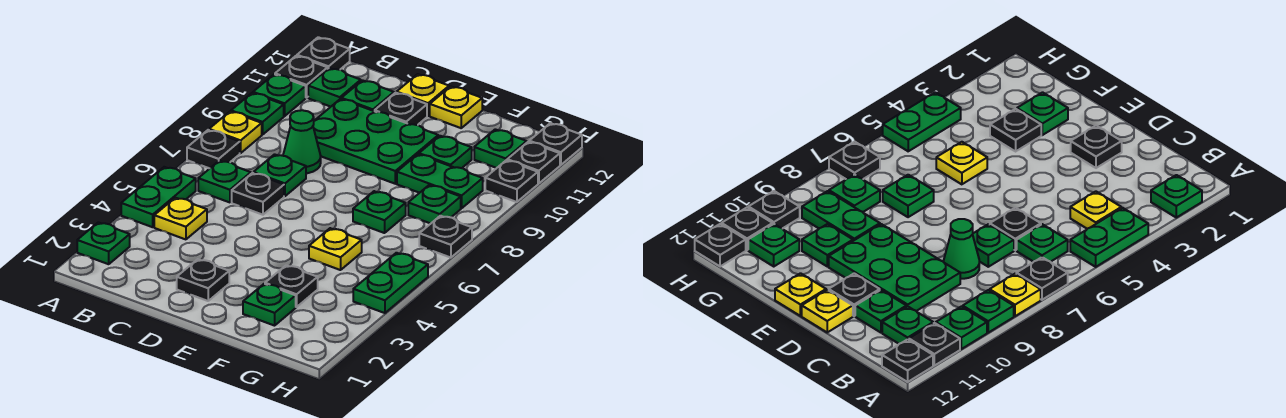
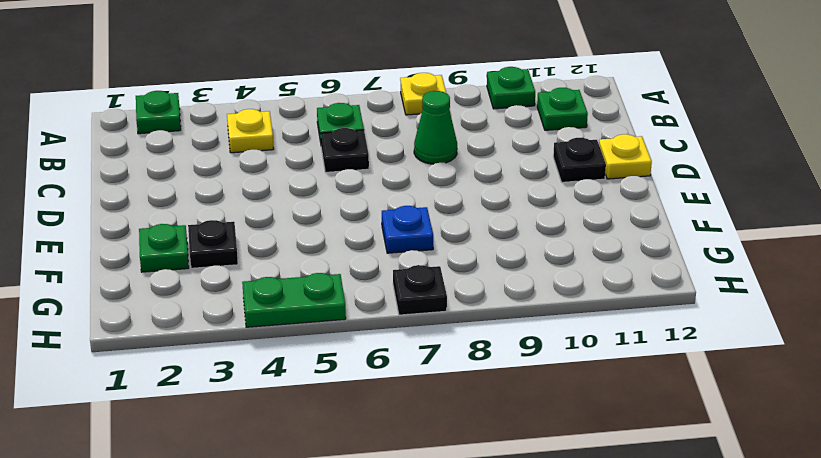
blue plate F7 level 1 -> green plate F7 level 1
none -> green plate A4:A5 level 1
none -> black plate A7 level 1
none -> green plate A9 level 1
none -> black plate A11 level 1

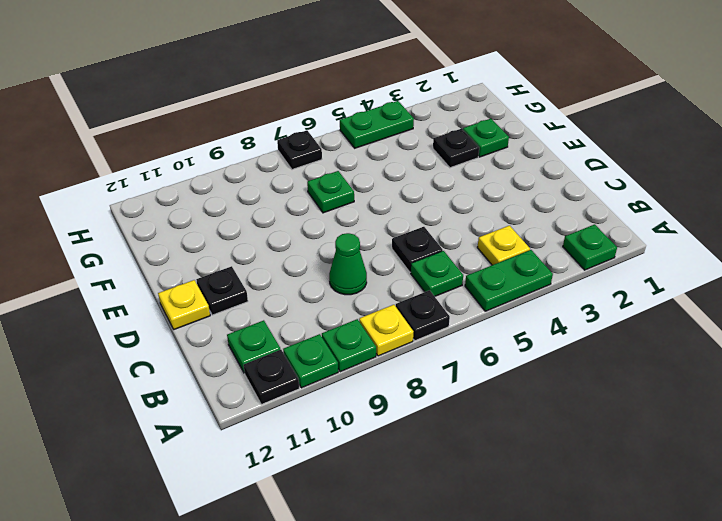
none -> black plate A12 level 1
none -> green plate C7 level 1
none -> green plate C9:E10 level 1
none -> green plate C11 level 1

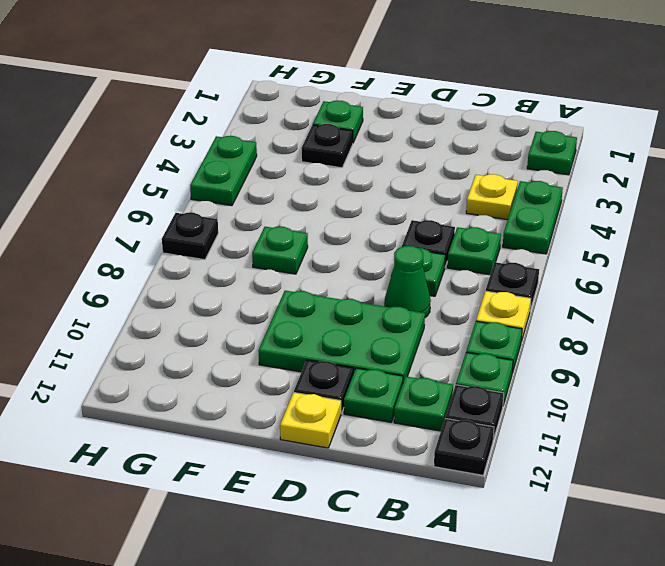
none -> black plate D2 level 1
none -> yellow plate E12 level 1
none -> yellow plate F5 level 1
none -> green plate F9:G9 level 1

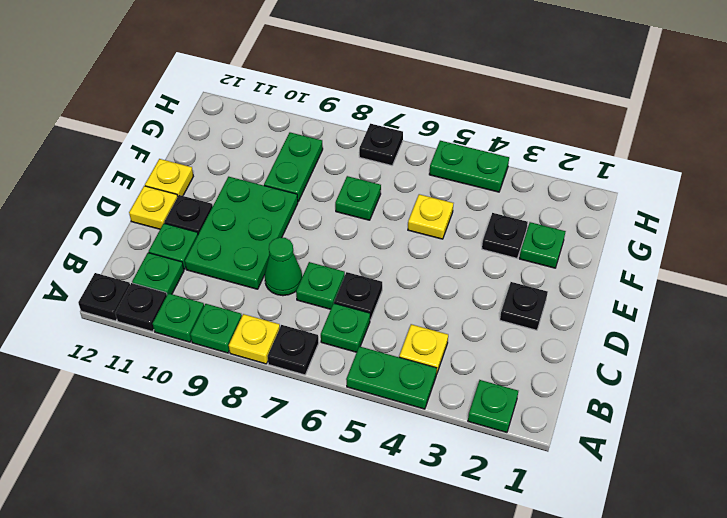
none -> green plate F10 level 1
none -> green plate G8 level 1
none -> green plate G11 level 1
none -> black plate H10 level 1

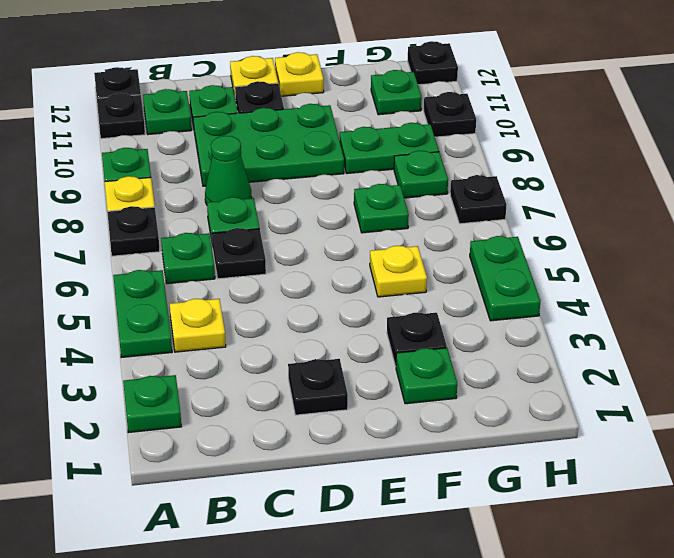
none -> green plate A10 level 1
none -> green plate F10 level 1
none -> black plate H11 level 1

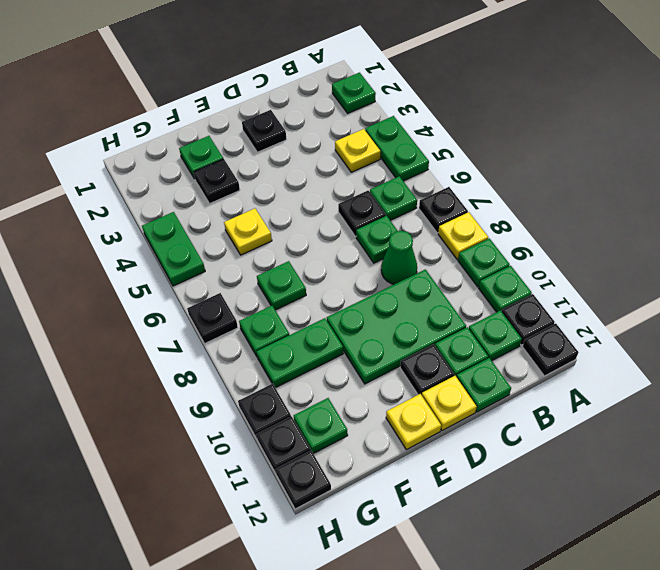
green plate C12 level 1 -> green plate F10 level 1

